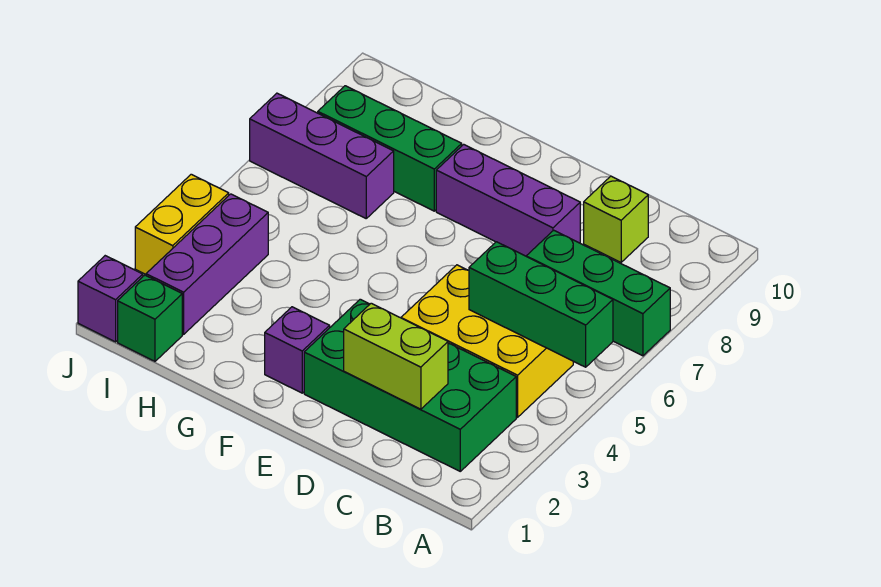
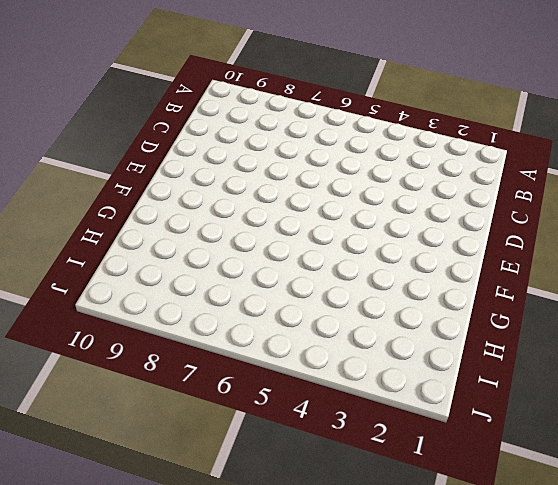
none -> green brick A7:C7 level 1
none -> green brick B2:E3 level 1
none -> yellow brick B4:D5 level 1

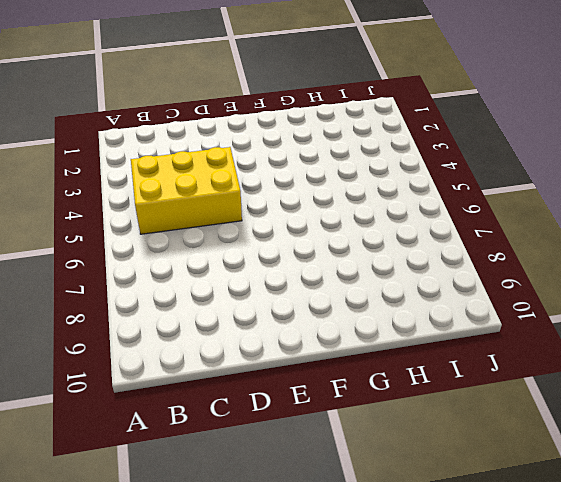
none -> green brick A7:C7 level 1
none -> green brick B2:E3 level 1
none -> lime brick C9 level 1

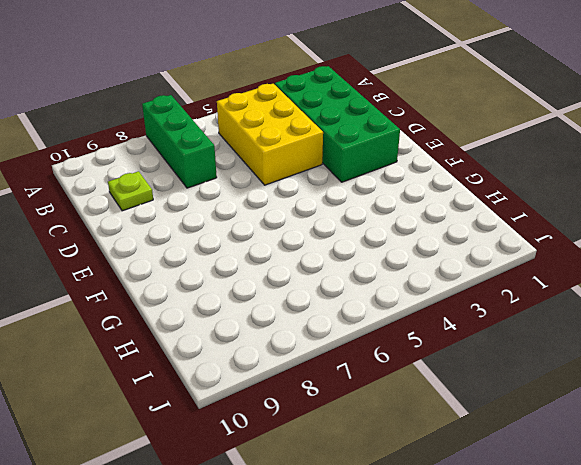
lime plate C9 level 1 -> lime brick C9 level 1
none -> purple brick D8:F8 level 1
none -> purple brick F2 level 1
none -> green brick G8:I8 level 1

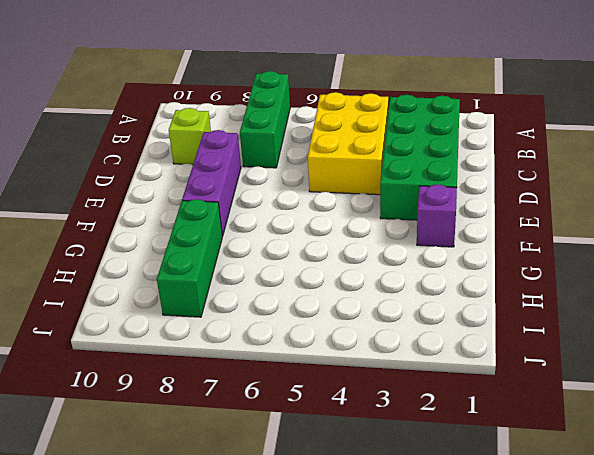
none -> purple brick H7:J7 level 1
none -> green brick I1 level 1
none -> purple brick I2:I4 level 1

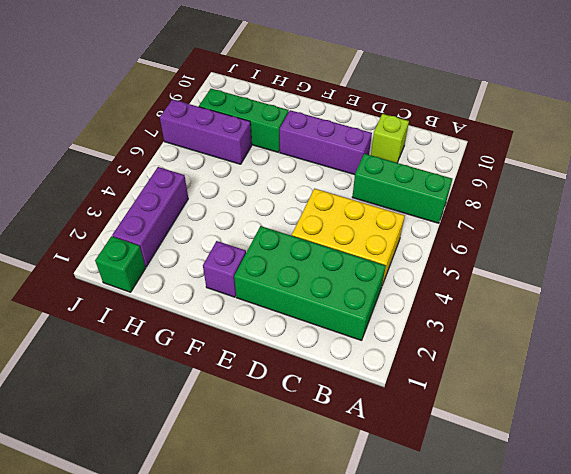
none -> purple brick J1 level 1
none -> yellow brick J3:J4 level 1
none -> green brick A5:C5 level 2

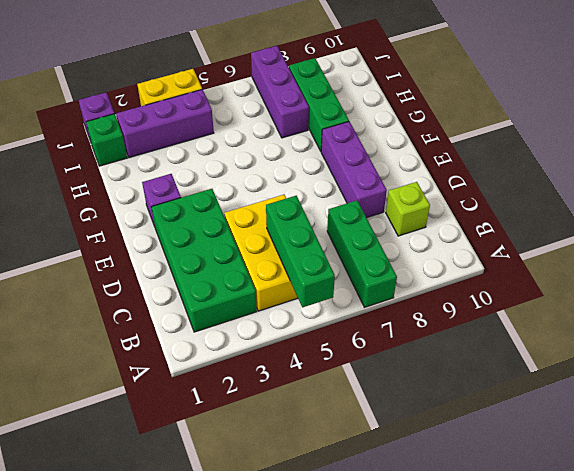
none -> lime brick C2:D2 level 2

